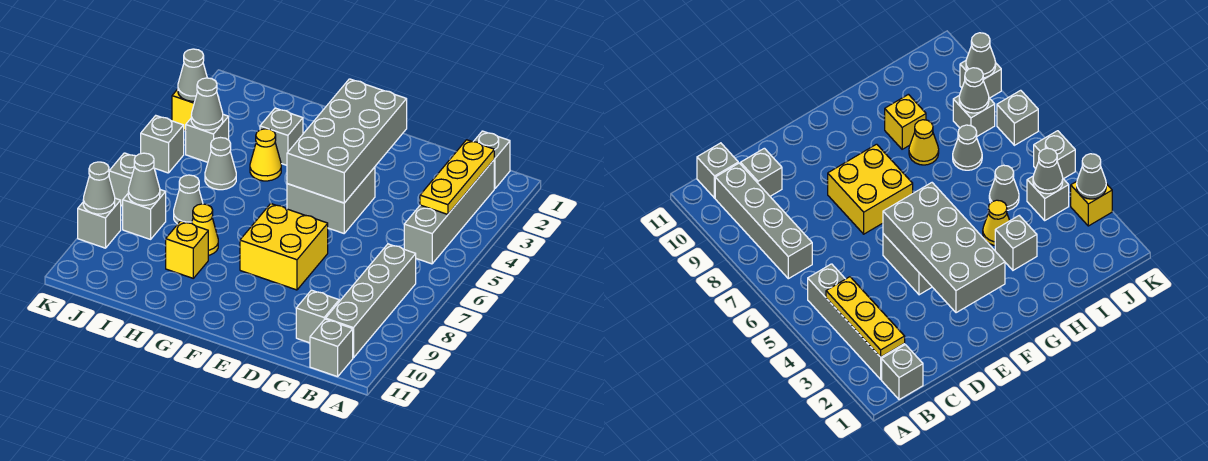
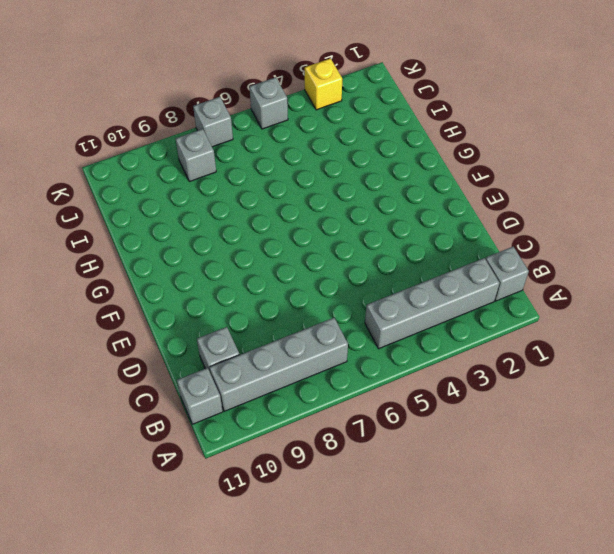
none -> grey brick E4:F5 level 1
none -> yellow brick E7:F8 level 1
none -> grey brick H3 level 1

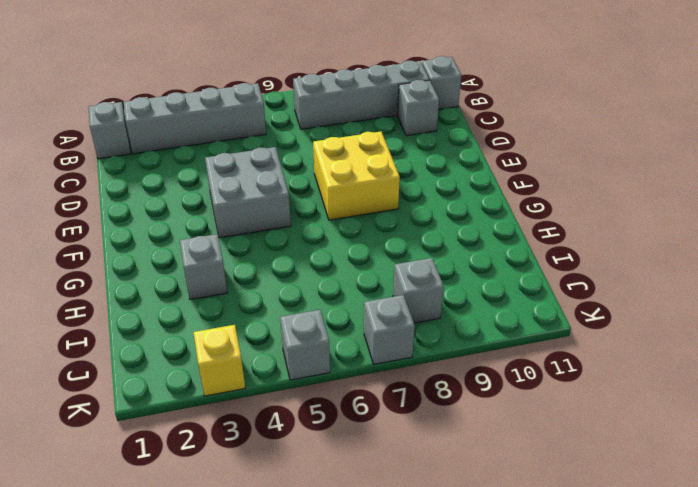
none -> yellow cone H4 level 1
none -> yellow cone H8 level 1
none -> yellow brick H9 level 1

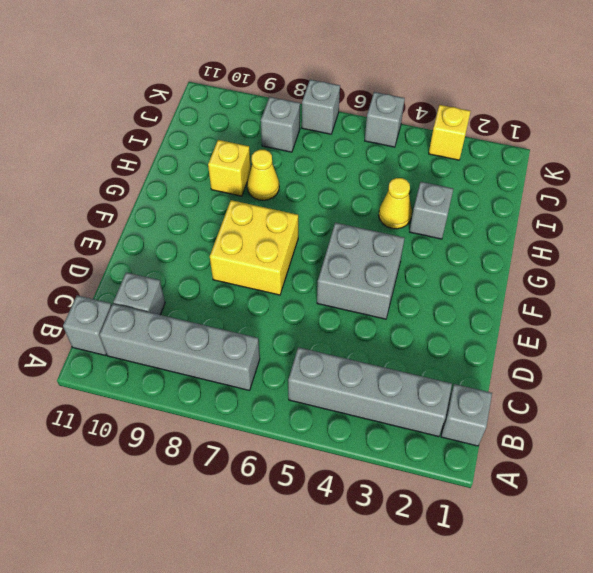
none -> grey cone I5 level 1
none -> grey cone I7 level 1
none -> grey brick J4 level 1

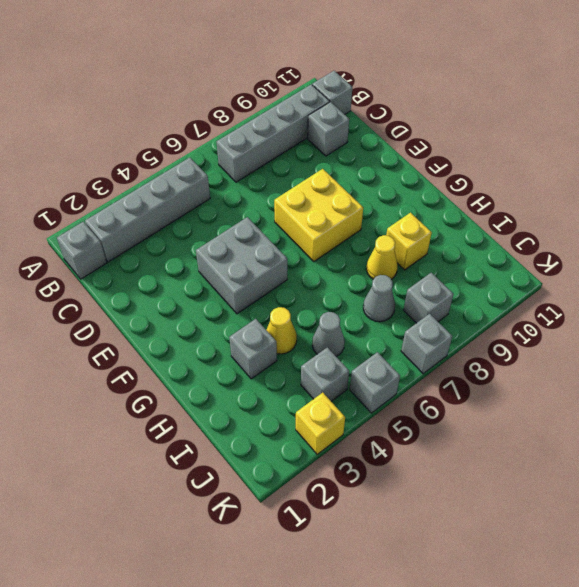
none -> grey brick K9 level 1
none -> yellow plate B2:B4 level 2
none -> grey brick E2:F5 level 2

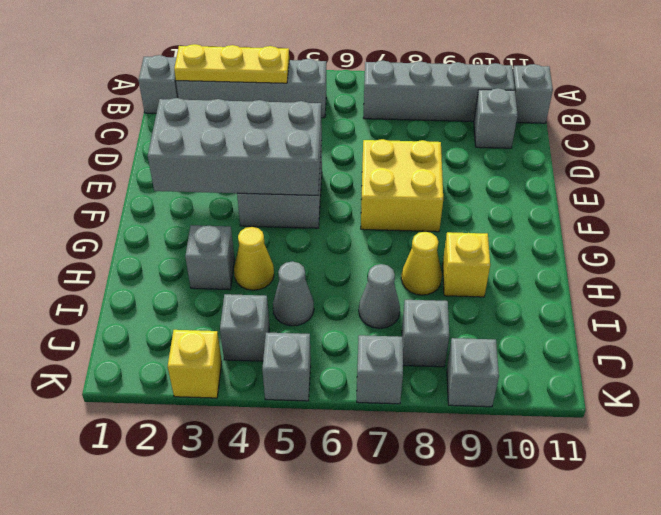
none -> grey cone J4 level 2
none -> grey cone J8 level 2
none -> grey cone K3 level 2

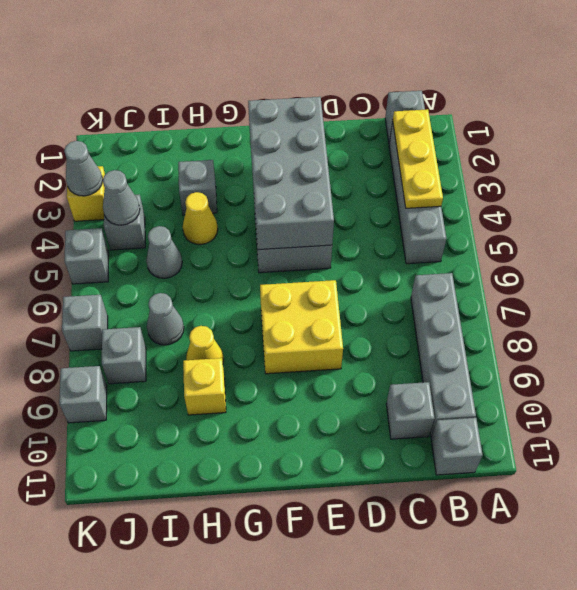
none -> grey cone J8 level 2
none -> grey cone K9 level 2

